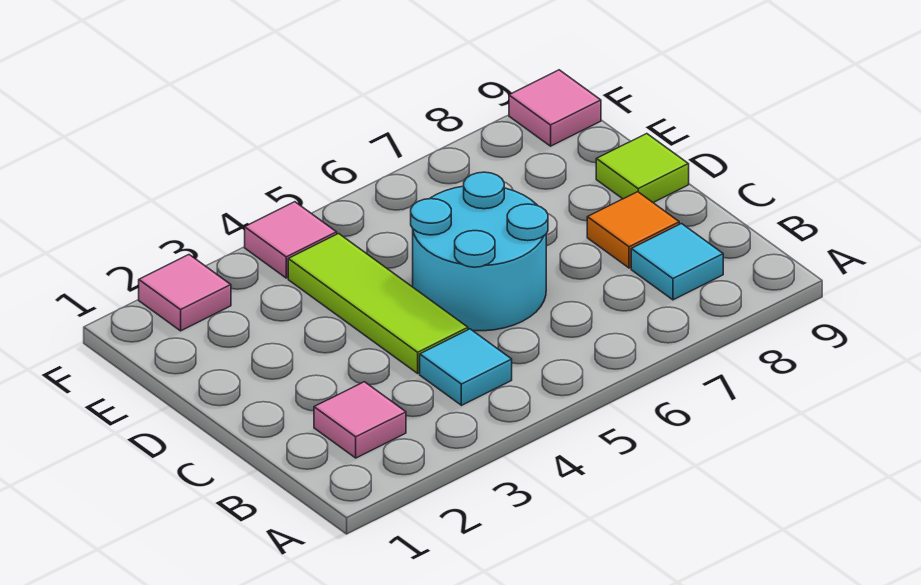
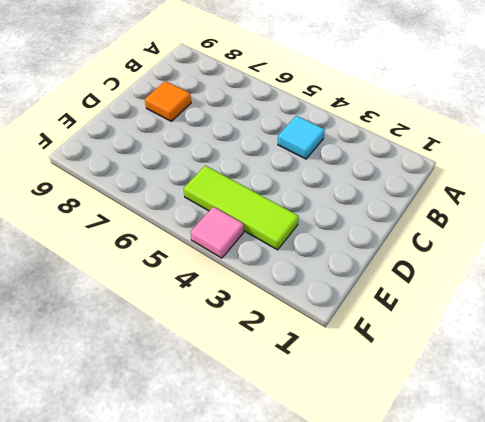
lime tile E3:E5 level 1 -> lime tile C4:E4 level 1
none -> pink tile B2 level 1
none -> cyan tile B8 level 1

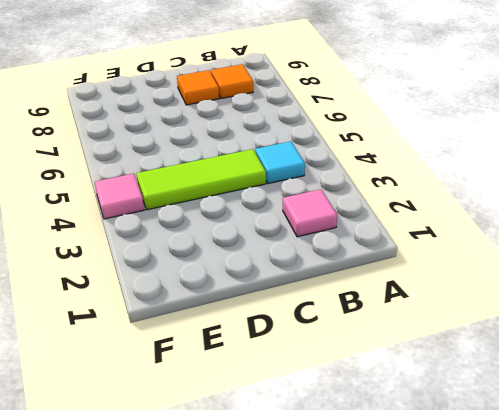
orange tile B8 level 1 -> cyan tile B8 level 1
none -> cyan round brick C5:D6 level 1
none -> lime tile D9 level 1

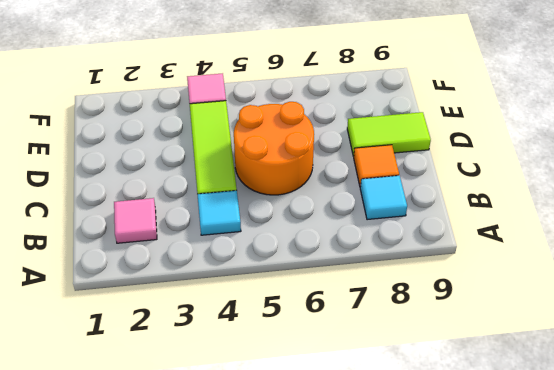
orange round brick C5:D6 level 1 -> cyan round brick C5:D6 level 1
lime tile D8:D9 level 1 -> lime tile D9 level 1
none -> pink tile F2 level 1
none -> pink tile F9 level 1

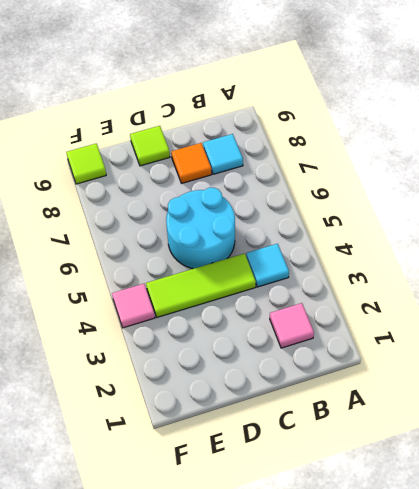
lime tile F9 level 1 -> pink tile F9 level 1
none -> pink tile F2 level 1

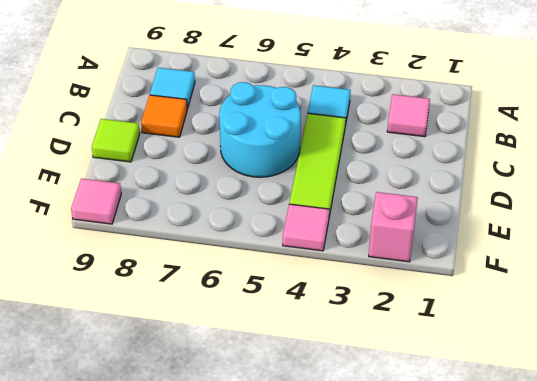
pink brick F2 level 1 -> pink tile F2 level 1

